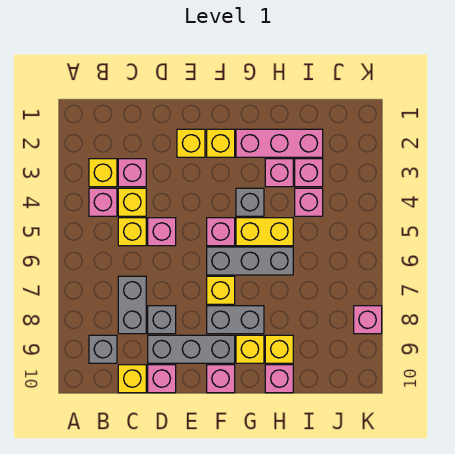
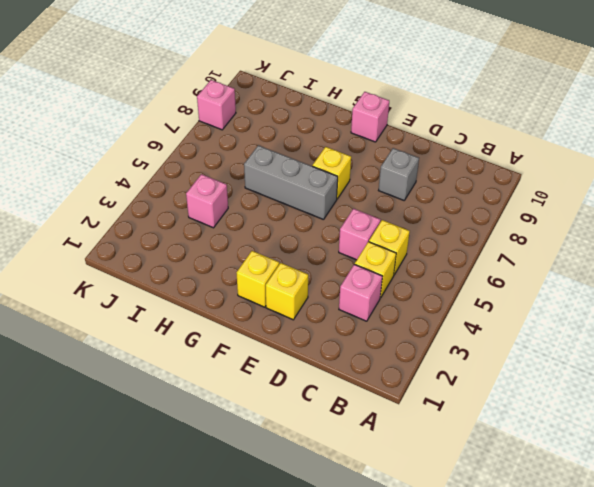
none -> yellow brick B3 level 1
none -> pink brick B4 level 1
none -> grey brick B9 level 1

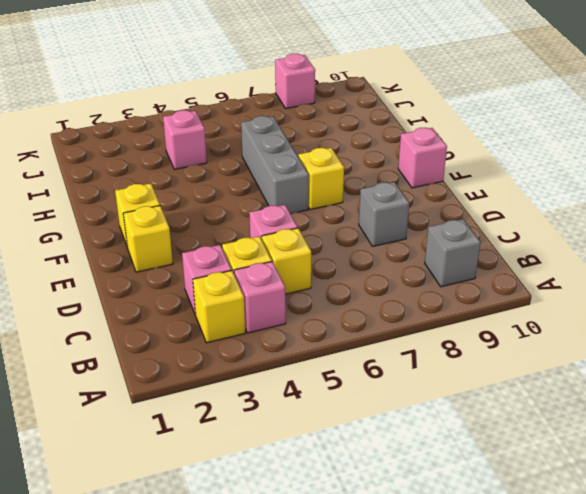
none -> grey brick C7:C8 level 1
none -> yellow brick C10 level 1
none -> grey brick D9:F9 level 1

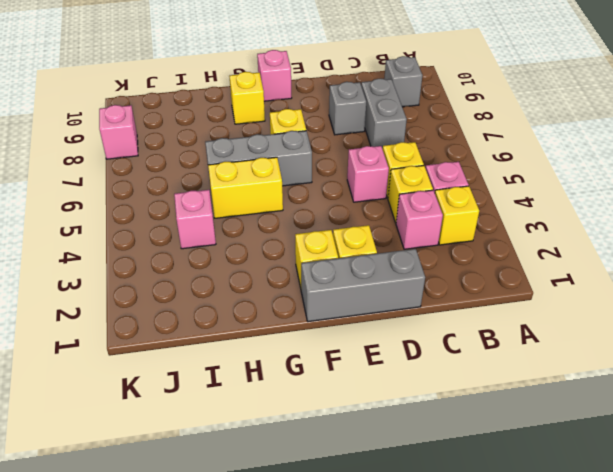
grey brick D1:F1 level 1 -> grey brick D9:F9 level 1
none -> yellow brick C10 level 1
none -> pink brick D10 level 1
none -> pink brick F5 level 1

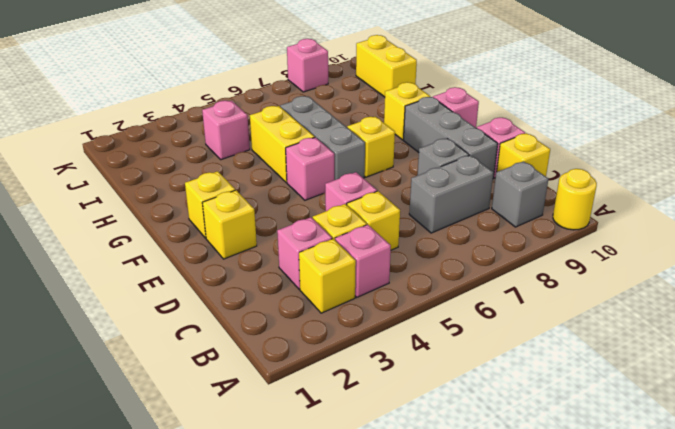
yellow round brick A10 level 1 -> none
yellow brick I10:J10 level 1 -> none
none -> grey brick F8:G8 level 1
none -> pink brick G2:I2 level 1
none -> grey brick G4 level 1

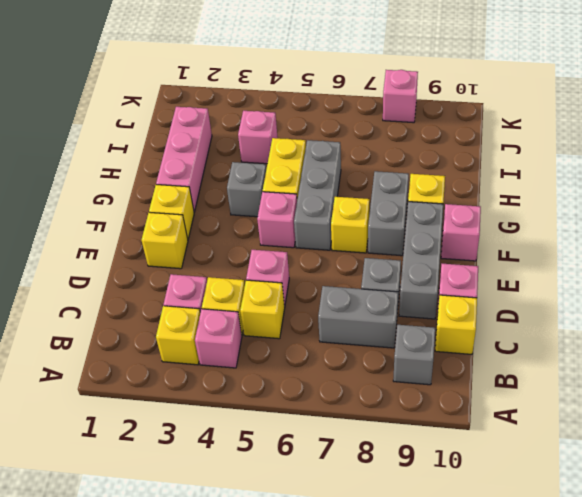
none -> pink brick H3 level 1
none -> yellow brick H9 level 1
none -> pink brick H10 level 1

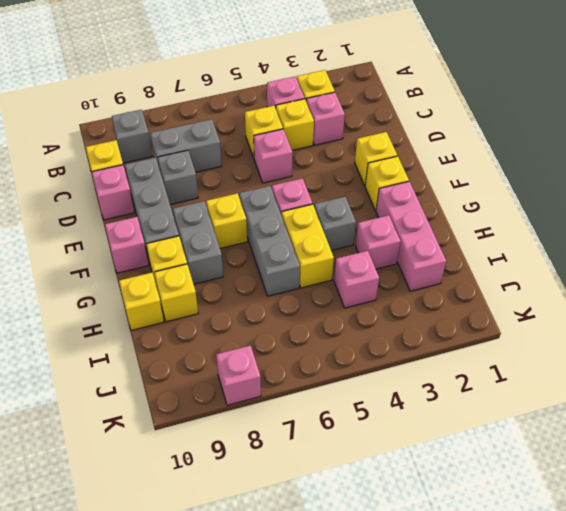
yellow brick H10 level 1 -> pink brick H10 level 1
none -> pink brick I3 level 1

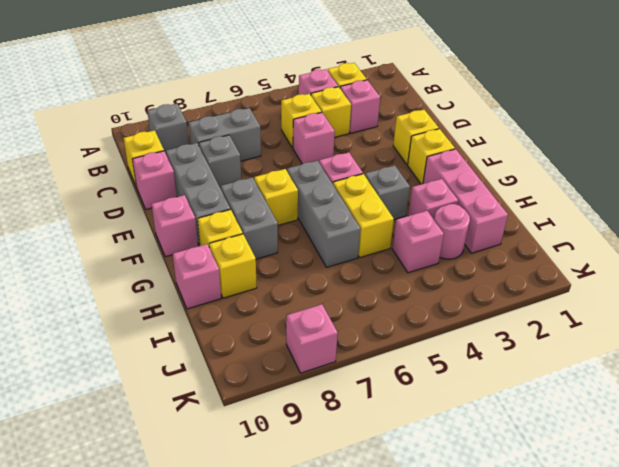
pink round brick I3 level 1 -> pink brick I3 level 1

